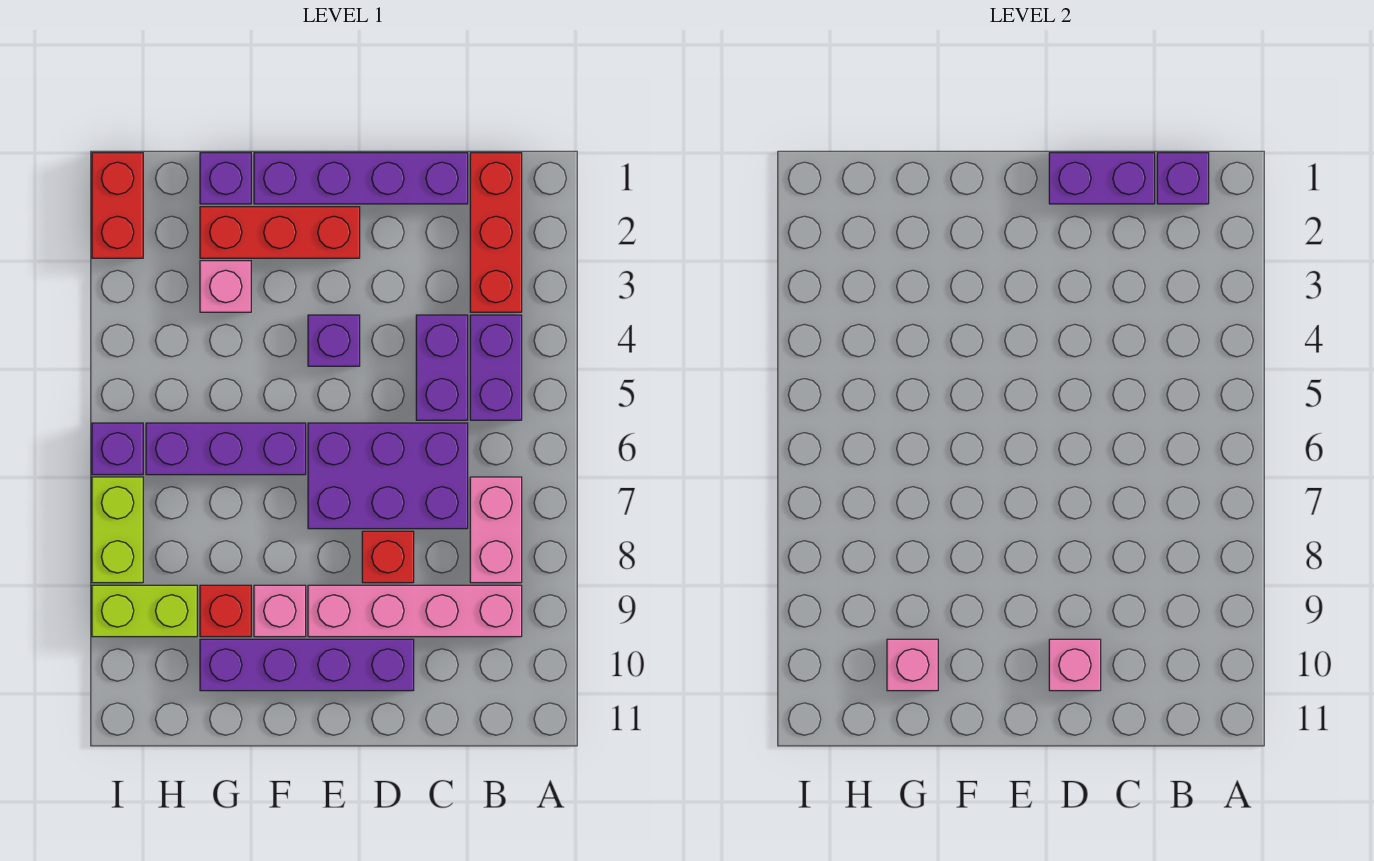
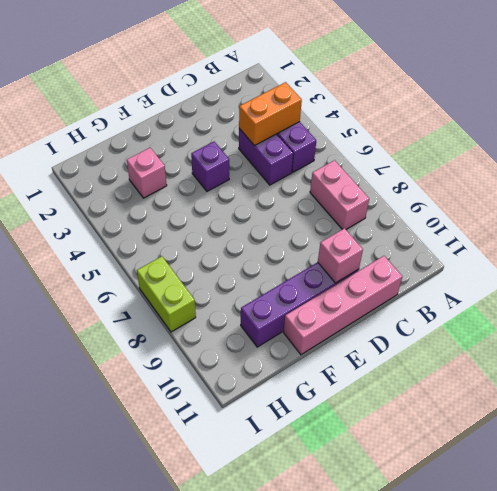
orange brick B4:C4 level 2 -> none
pink brick C11:F11 level 1 -> pink brick B9:E9 level 1
none -> red brick B1:B3 level 1
none -> purple brick C1:F1 level 1
none -> purple brick C6:E7 level 1

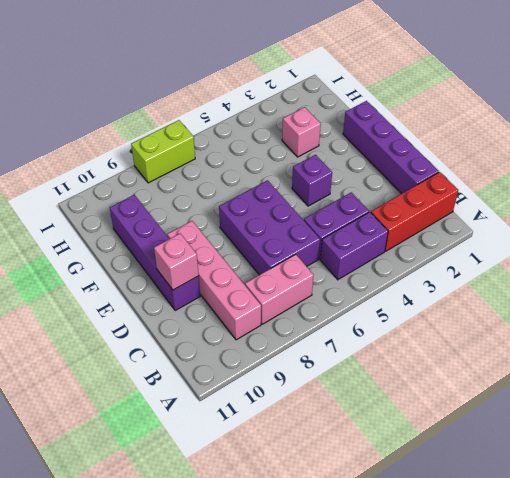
none -> red brick D8 level 1
none -> red brick E2:G2 level 1
none -> purple brick F6:H6 level 1

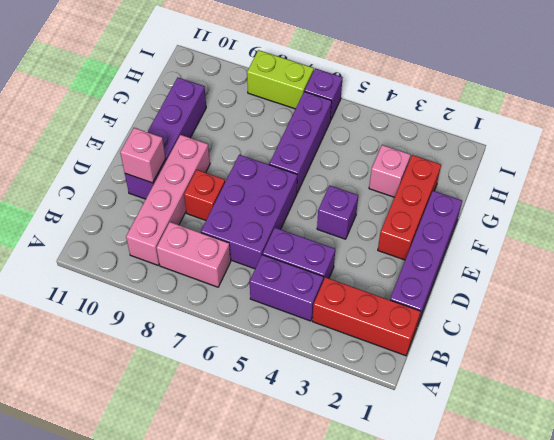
none -> pink brick F9 level 1
none -> purple brick G1 level 1
none -> red brick G9 level 1

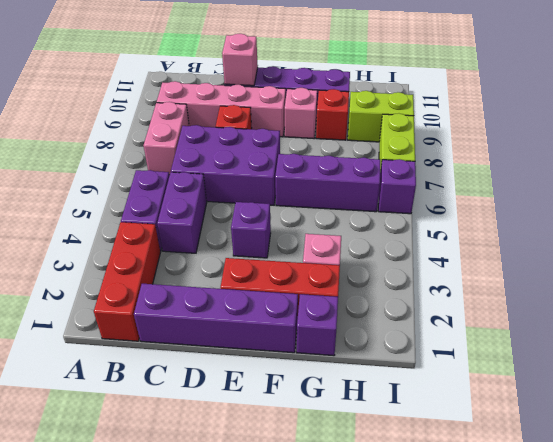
none -> red brick I1:I2 level 1
none -> purple brick B1 level 2
none -> purple brick C1:D1 level 2

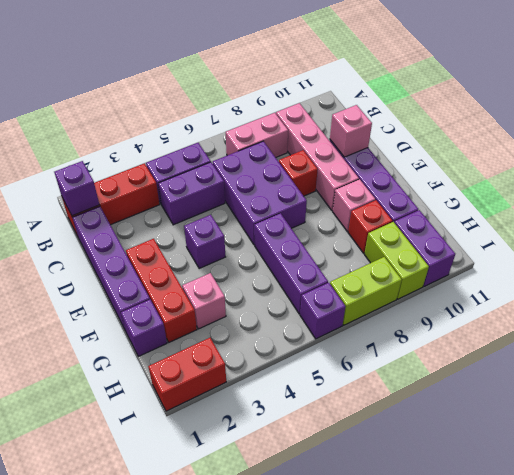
purple brick H10:I10 level 1 -> purple brick C1:D1 level 2
none -> pink brick G10 level 2

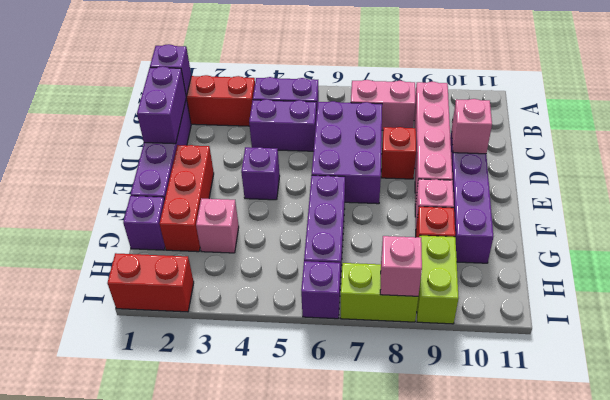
pink brick I8 level 2 -> pink brick G10 level 2

